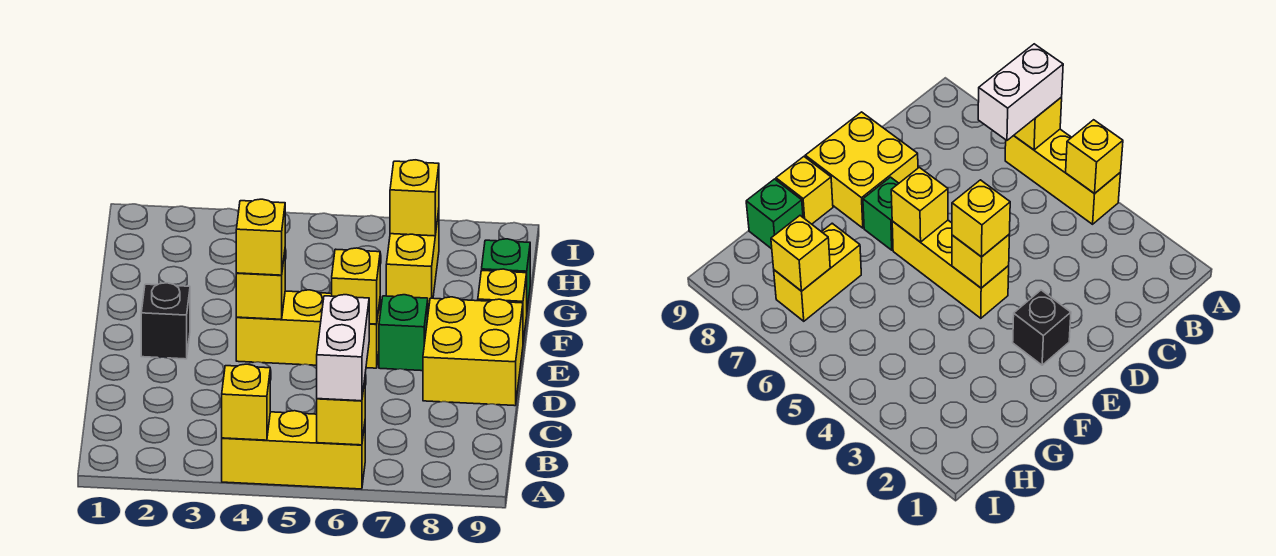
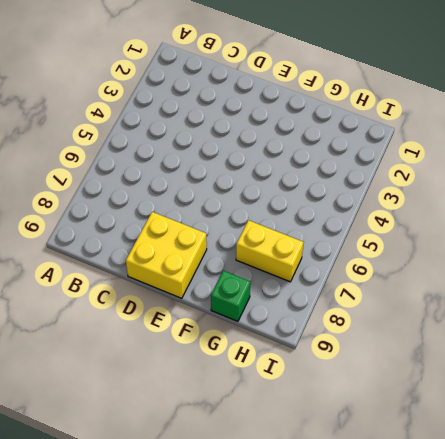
none -> yellow brick A4:A6 level 1
none -> black brick E2 level 1
none -> yellow brick E4:E6 level 1

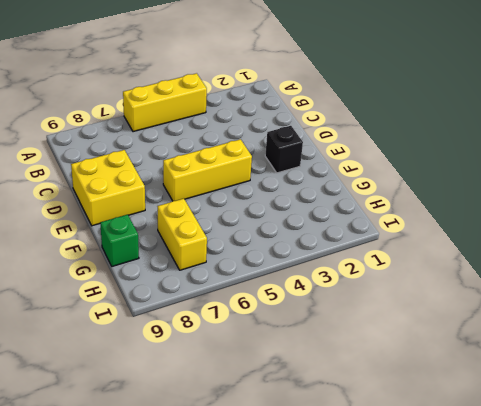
none -> green brick E7 level 1
none -> yellow brick F9 level 1
none -> yellow brick A4 level 2

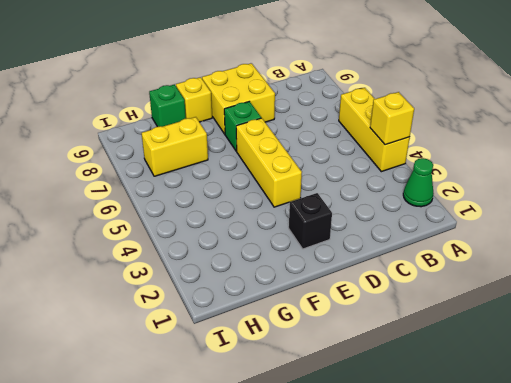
green cone A2 level 1 -> none
none -> yellow brick A6 level 2
none -> yellow brick E4 level 2
none -> yellow brick E6 level 2

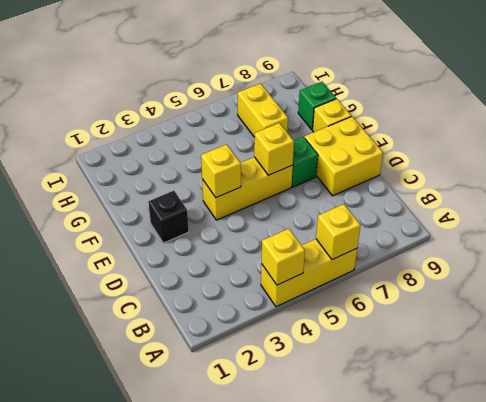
none -> yellow brick H7 level 2
none -> white brick A6:B6 level 3
none -> yellow brick E4 level 3

